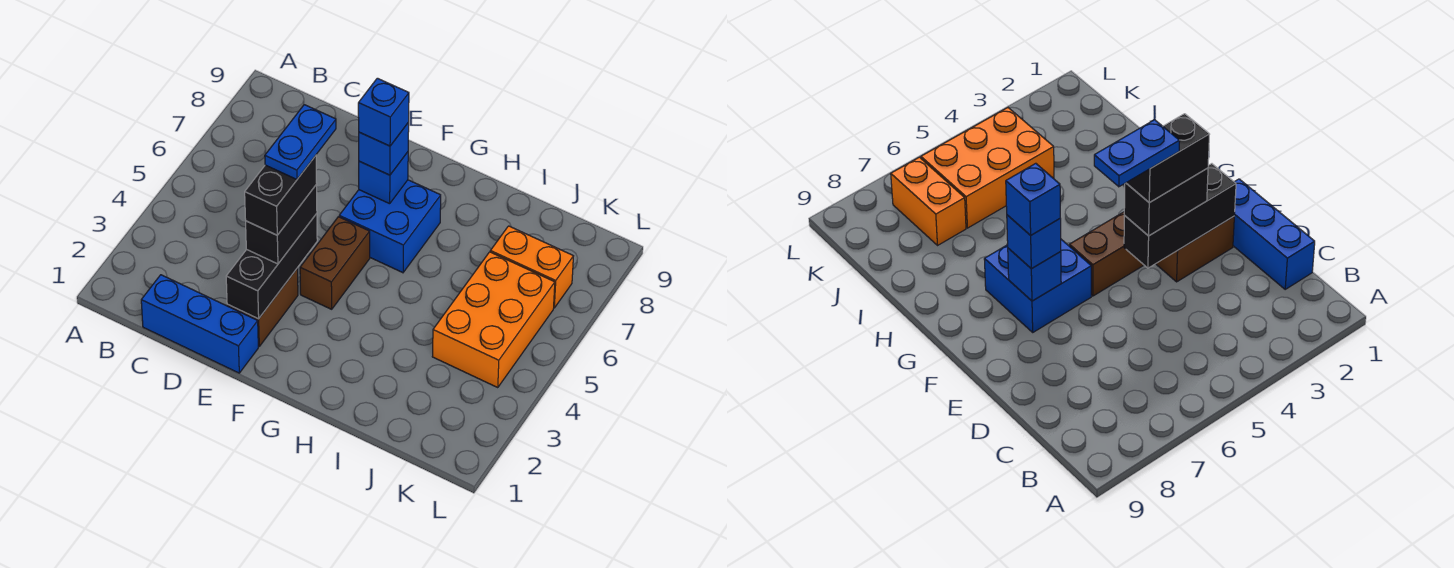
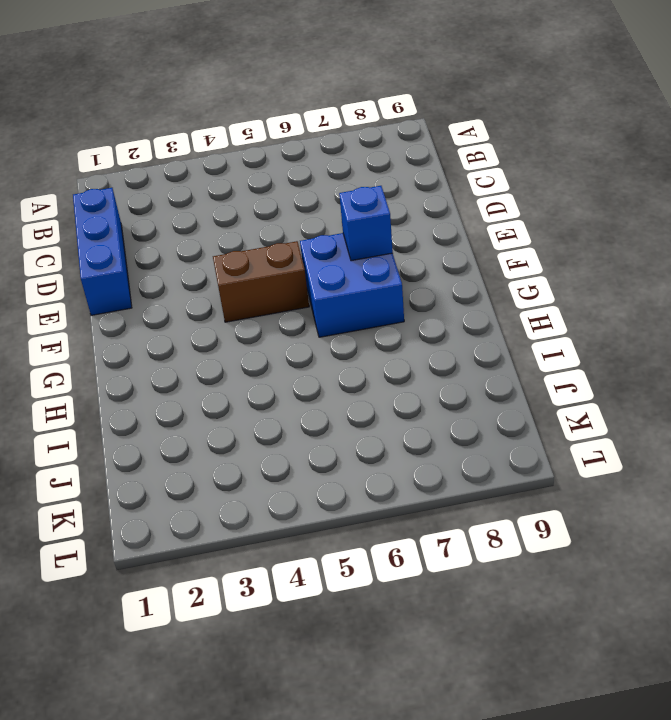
none -> brown brick E2:E3 level 1
none -> orange brick J4:K6 level 1
none -> orange brick J7:K7 level 1

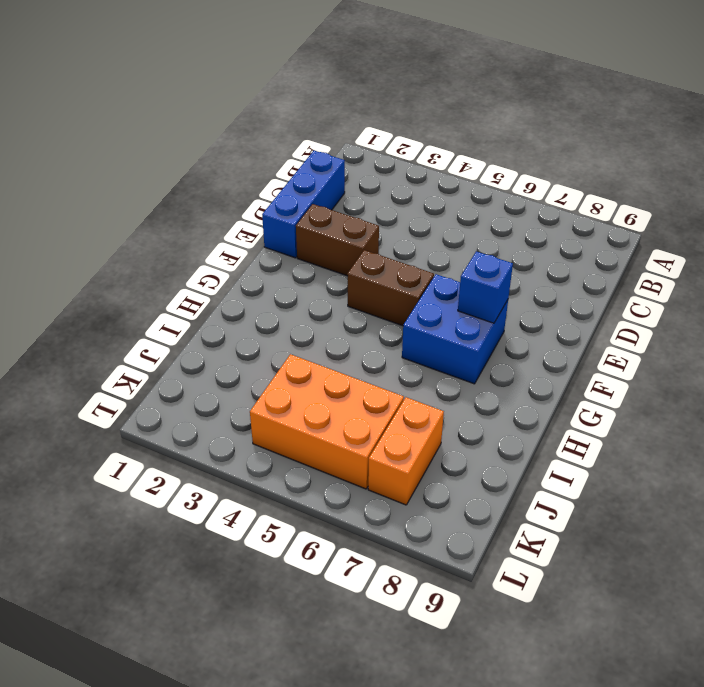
none -> black brick E2:E4 level 2
none -> black brick E3:E4 level 3
none -> blue brick F7 level 3

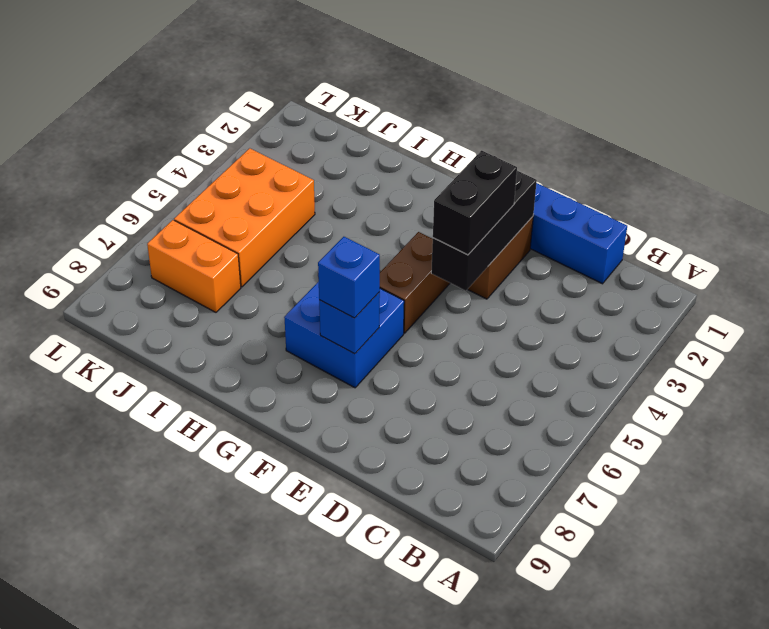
none -> black brick E3:E4 level 4
none -> blue brick F7 level 4
none -> blue plate E4:E5 level 5

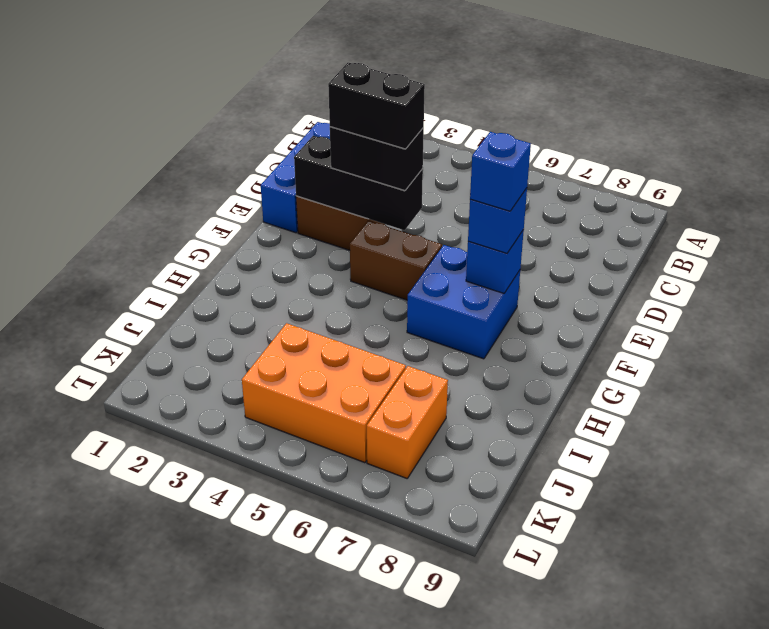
none -> blue plate E4:E5 level 5

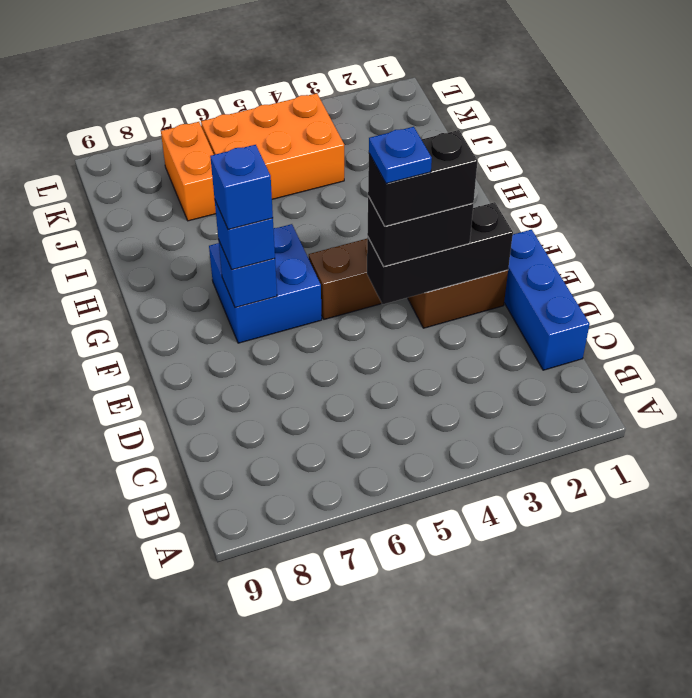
blue plate E4 level 5 -> blue plate E4:E5 level 5

